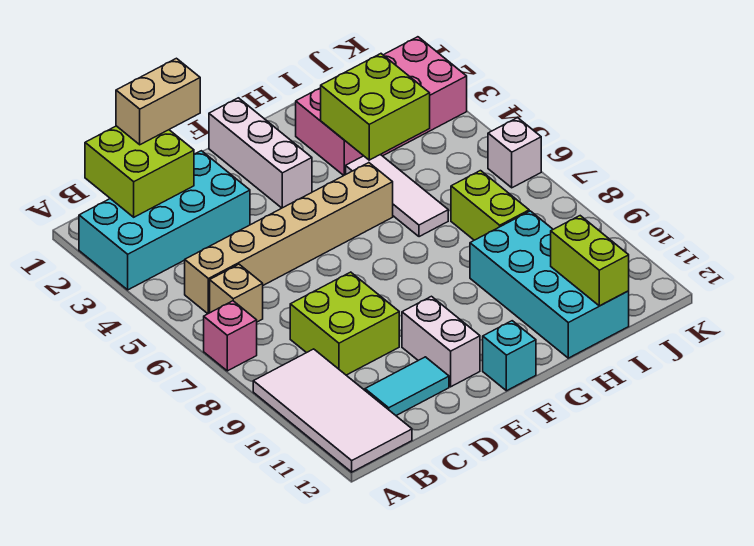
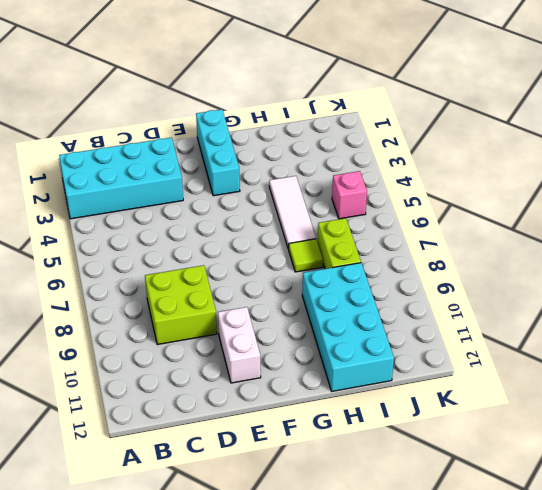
cyan brick F1:F3 level 1 -> white brick F1:F3 level 1
lime tile H7 level 1 -> none
pink brick J5 level 1 -> pink brick A7 level 1
none -> white tile A9:B12 level 1
none -> tan brick B5:G5 level 1
none -> tan brick B6 level 1

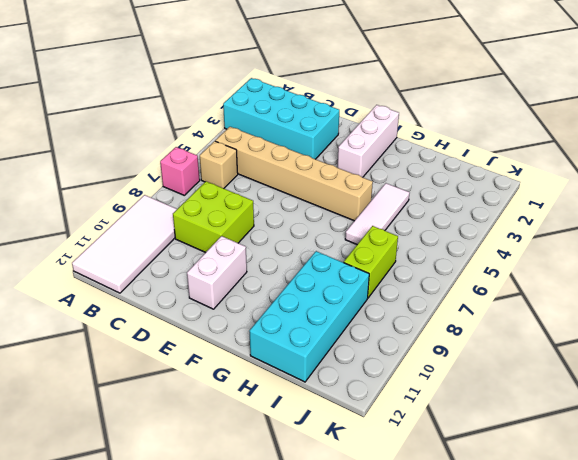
none -> cyan tile C11:D11 level 1
none -> cyan brick F12 level 1
none -> pink brick H2:K3 level 1

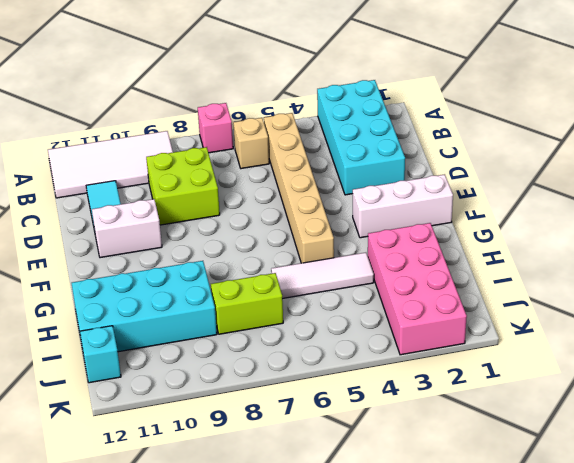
cyan brick J12 level 1 -> cyan brick F12 level 1
none -> white brick K6 level 1
none -> lime brick B1:C2 level 2
none -> lime brick H3:I4 level 2

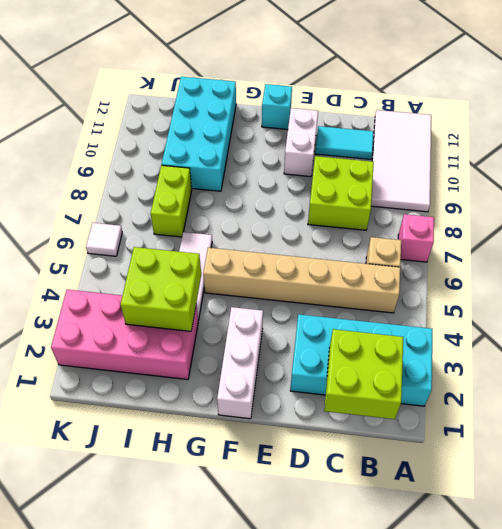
white tile K6 level 1 -> white brick K6 level 1
none -> lime brick I11:I12 level 2
none -> tan brick C1:D1 level 3

